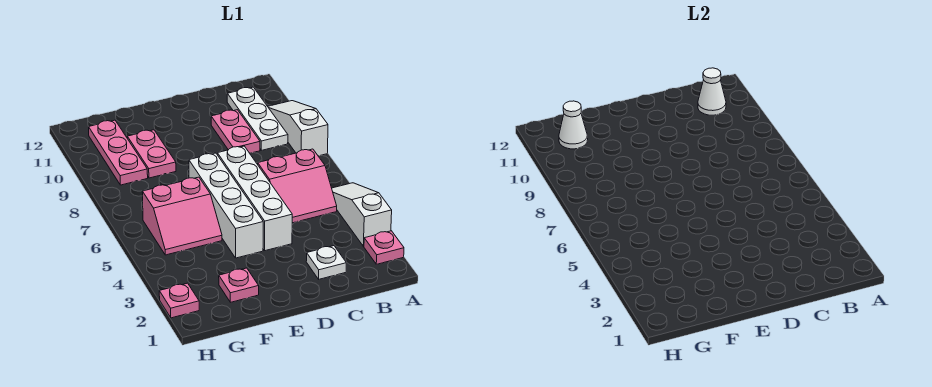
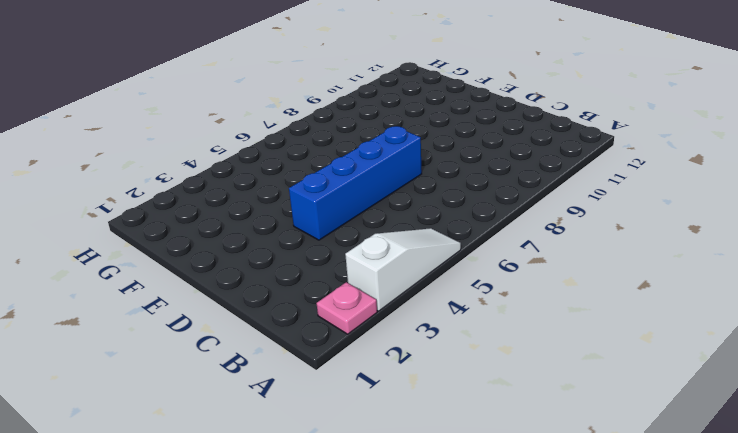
blue brick D4:D7 level 1 -> white brick D4:D7 level 1
none -> white slope A8:A10 level 1 top 8
none -> pink slope B5:C6 level 1 top 6
none -> white plate B9:B11 level 1

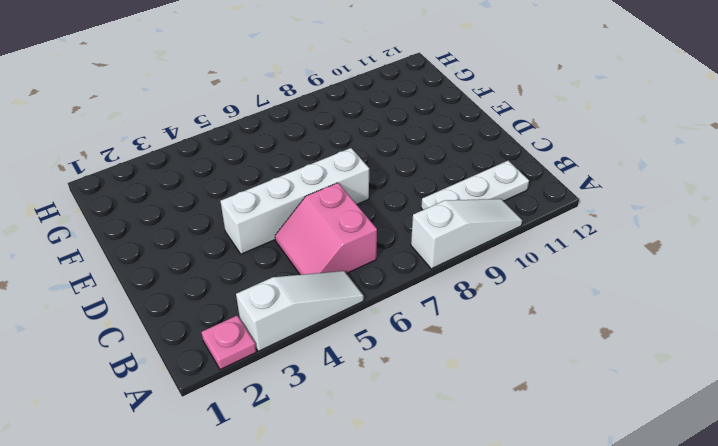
none -> white plate C2 level 1
none -> pink plate C9:C10 level 1
none -> white brick E4:E7 level 1

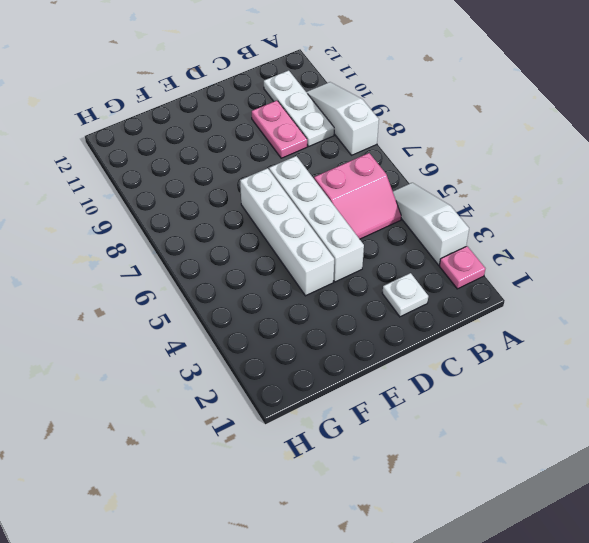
none -> pink plate F2 level 1
none -> pink slope F5:G6 level 1 top 6
none -> pink plate F9:F10 level 1

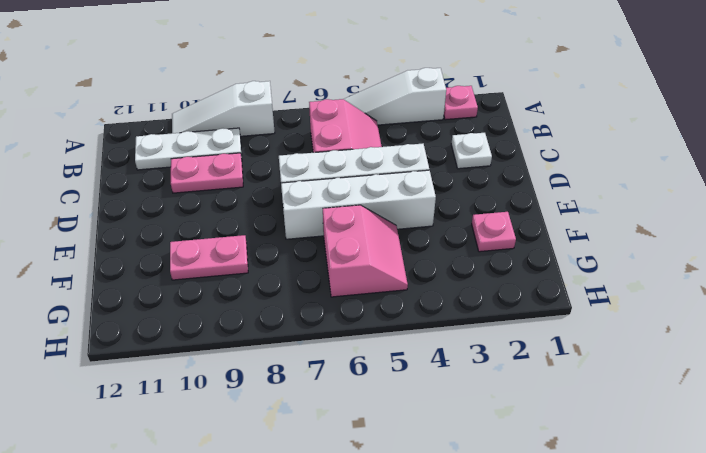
none -> pink plate G9:G11 level 1
none -> pink plate H2 level 1
none -> white cone B11 level 2

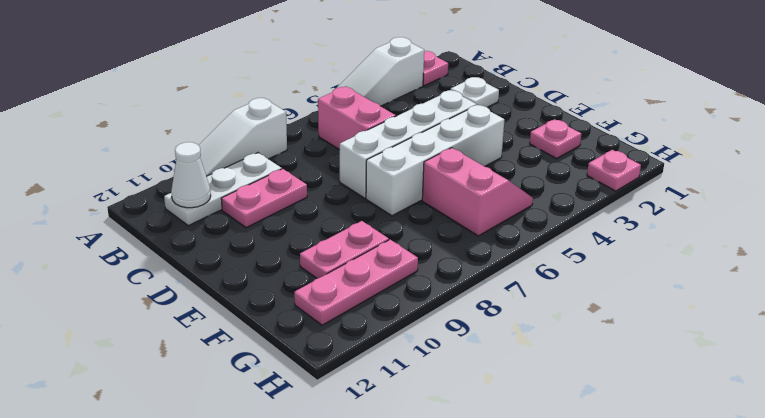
none -> white cone G11 level 2

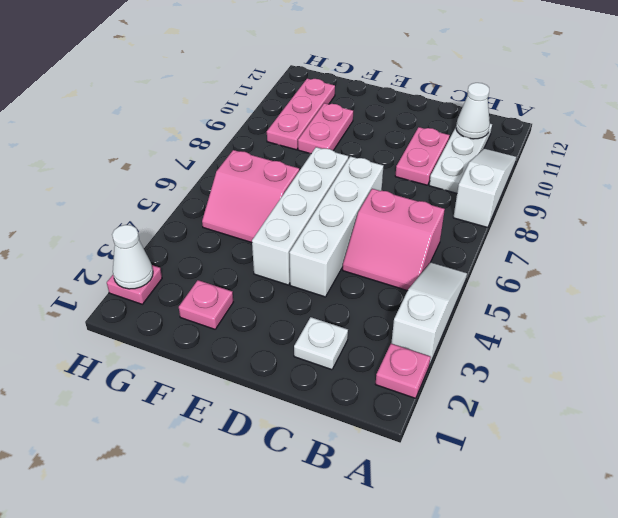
white cone H2 level 2 -> white cone G11 level 2

